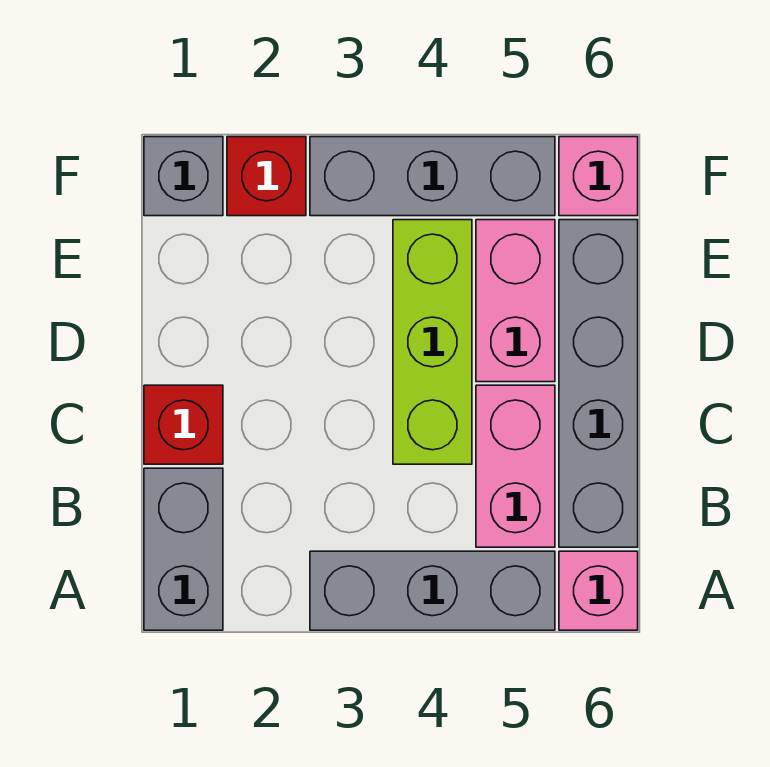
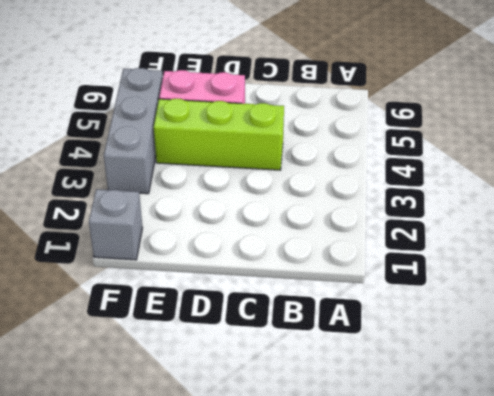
none -> grey brick A1:B1 level 1
none -> grey brick A3:A5 level 1
none -> pink brick A6 level 1

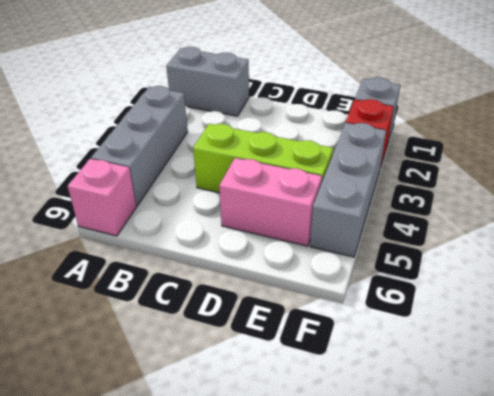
none -> pink brick B5:C5 level 1
none -> grey brick B6:E6 level 1
none -> red brick C1 level 1

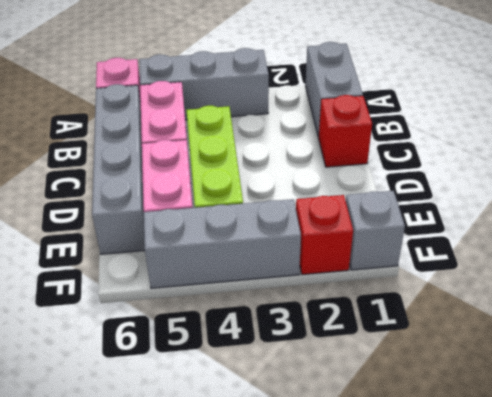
none -> pink brick F6 level 1

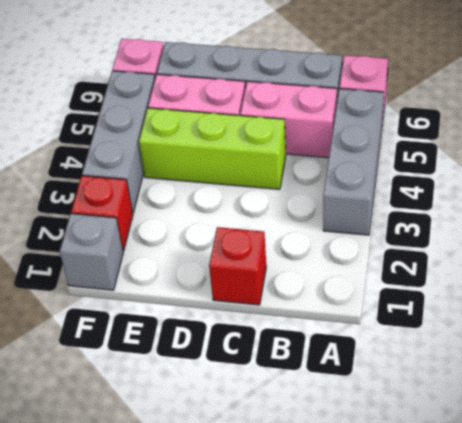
none -> grey brick A1:B1 level 1

